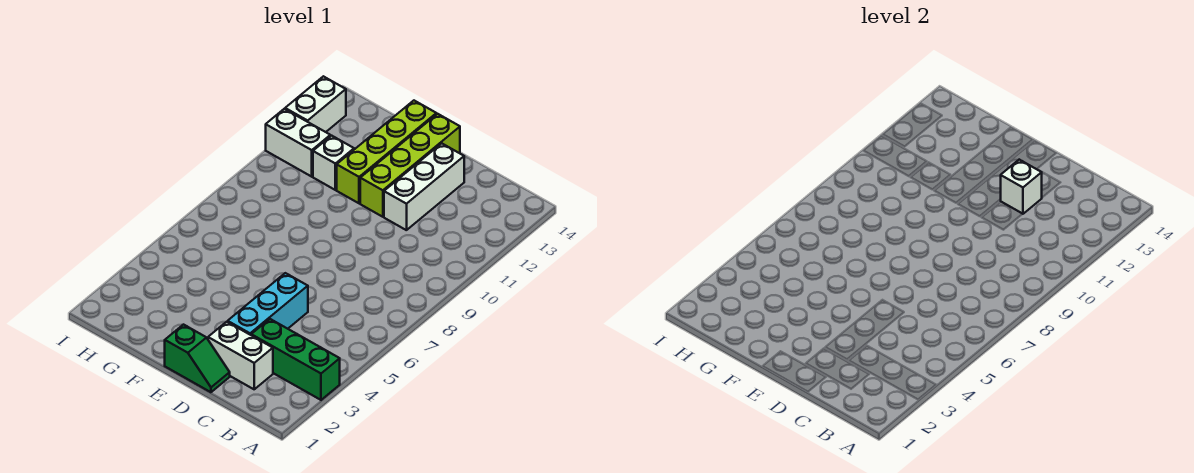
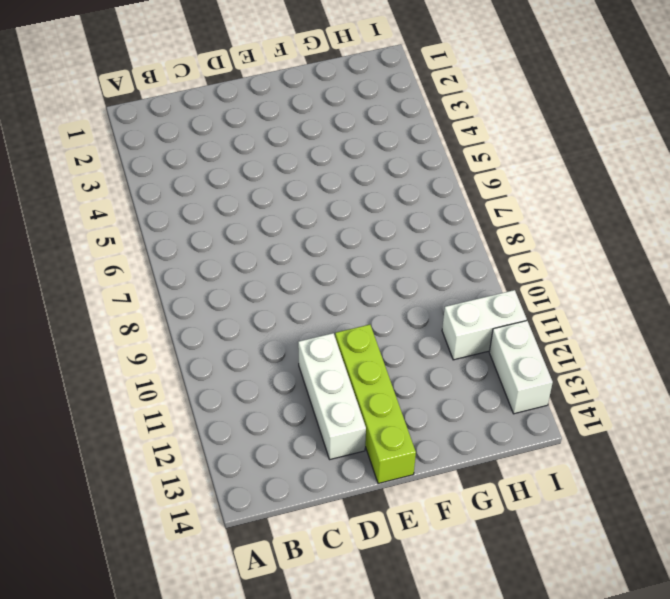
none -> green brick A3:C3 level 1
none -> white brick C2:D2 level 1

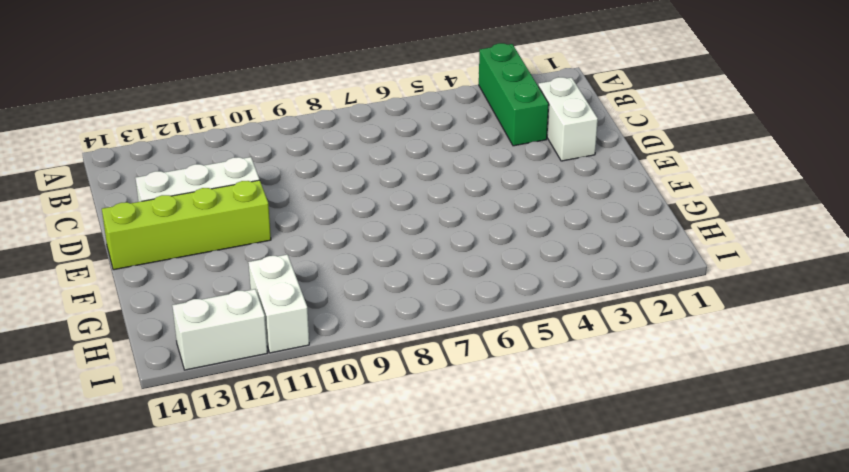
none -> green slope D1:E1 level 1 top E
none -> cyan brick D3:D5 level 1

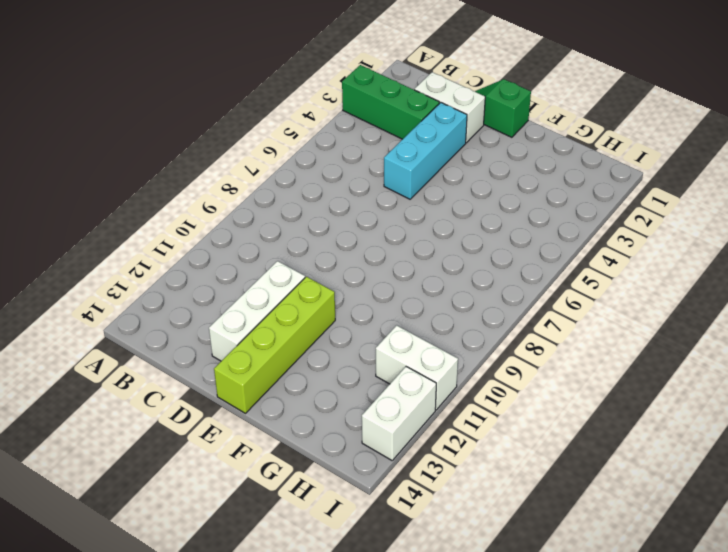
none -> lime brick F11:F14 level 1
none -> white brick G11 level 1

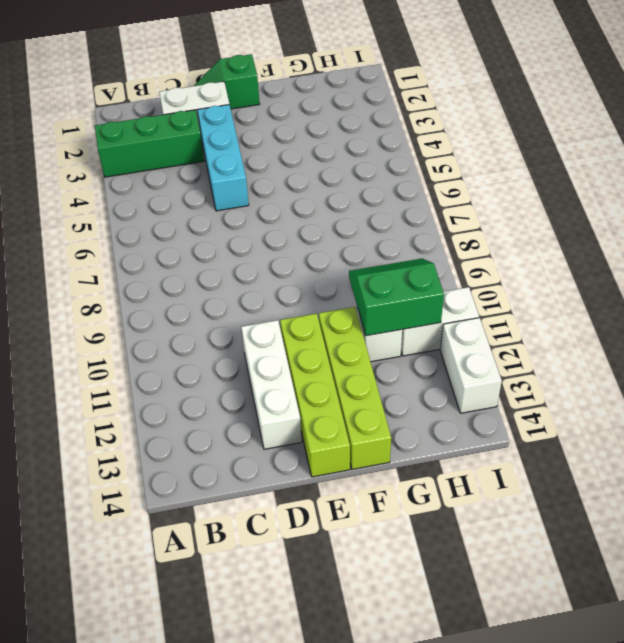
green slope G10:H11 level 2 top 11 -> none
none -> white brick D12 level 2

